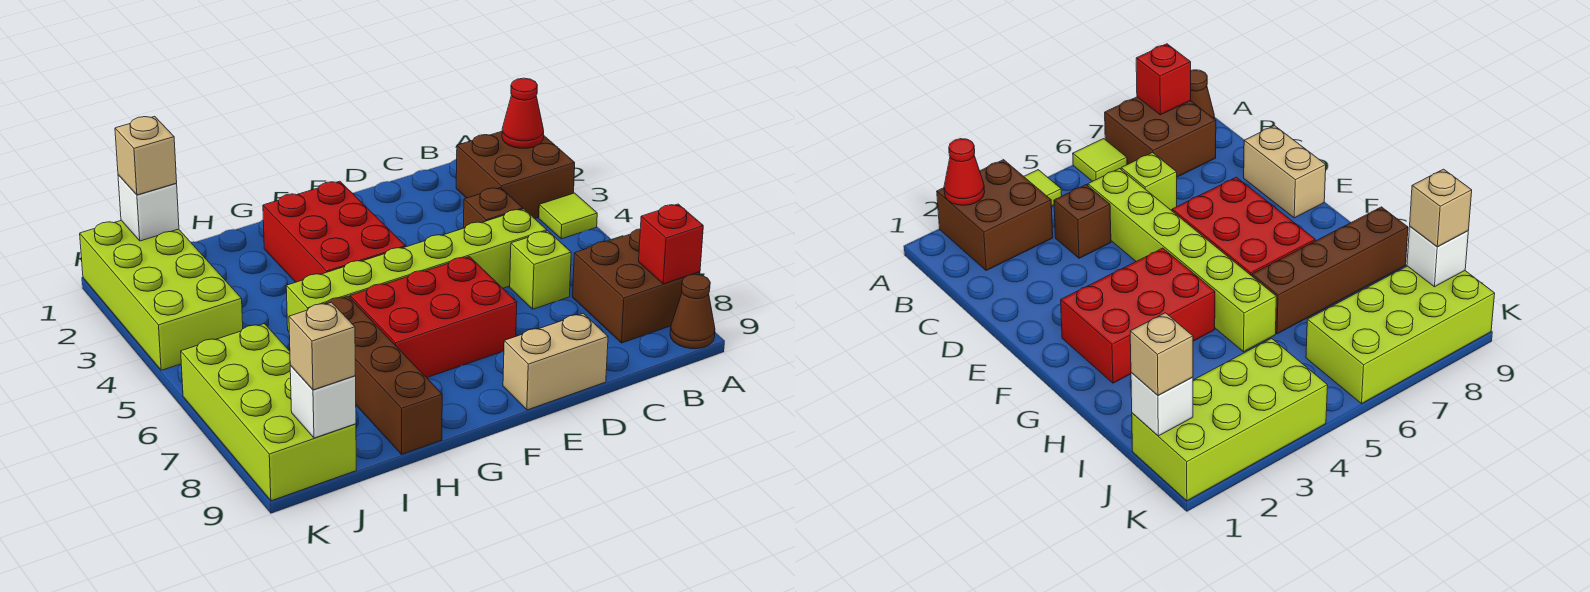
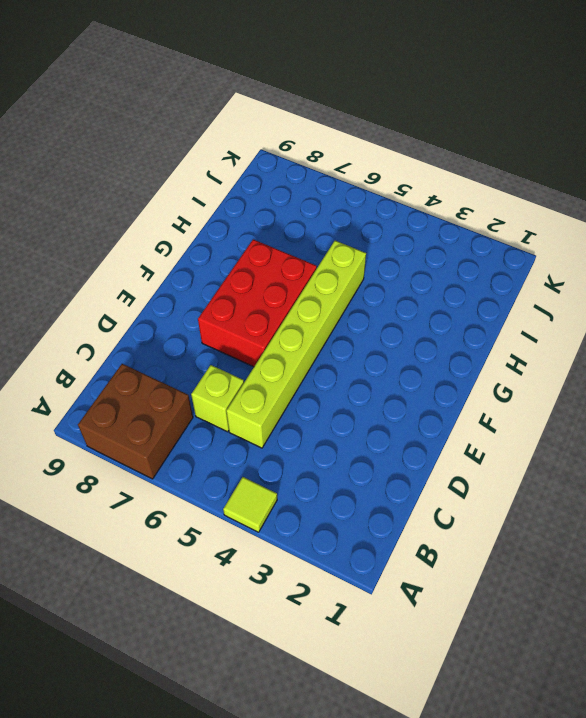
none -> brown brick A2:B3 level 1
none -> lime tile A6 level 1
none -> brown cone A9 level 1

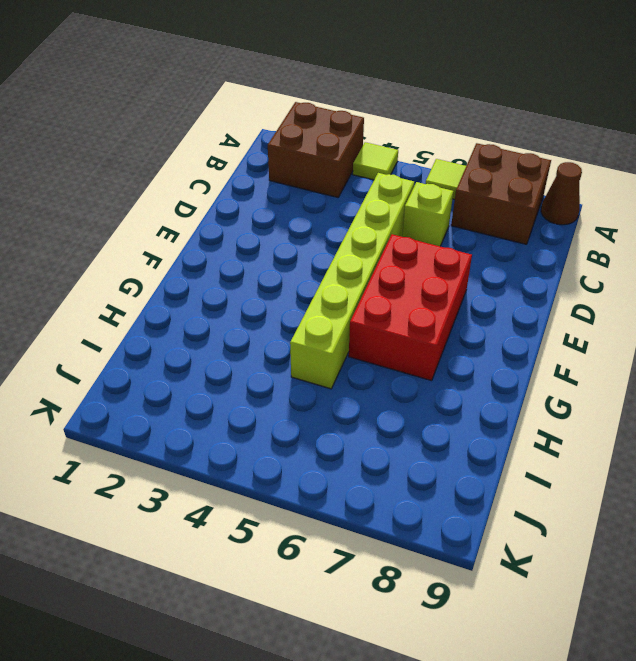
none -> brown brick C4 level 1
none -> tan brick D9:E9 level 1
none -> red brick F2:G4 level 1

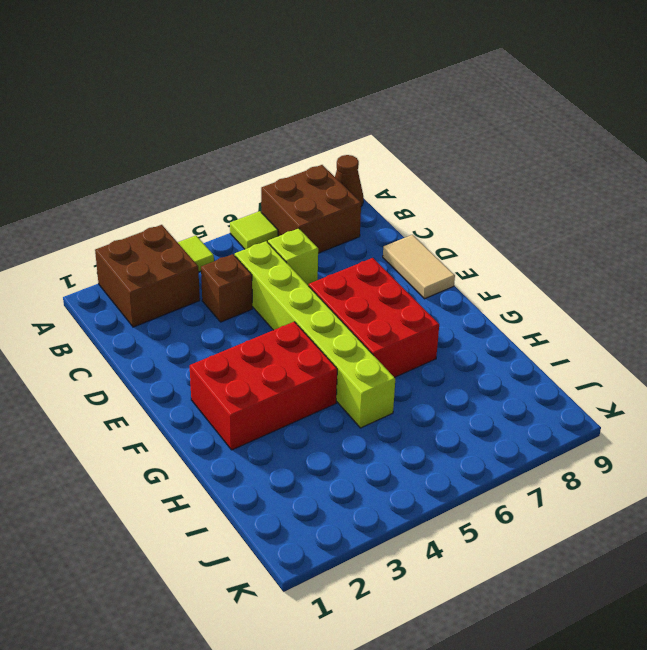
tan tile D9:E9 level 1 -> tan brick D9:E9 level 1
none -> brown brick H6:H9 level 1
none -> lime brick J1:K4 level 1
none -> lime brick J6:K9 level 1

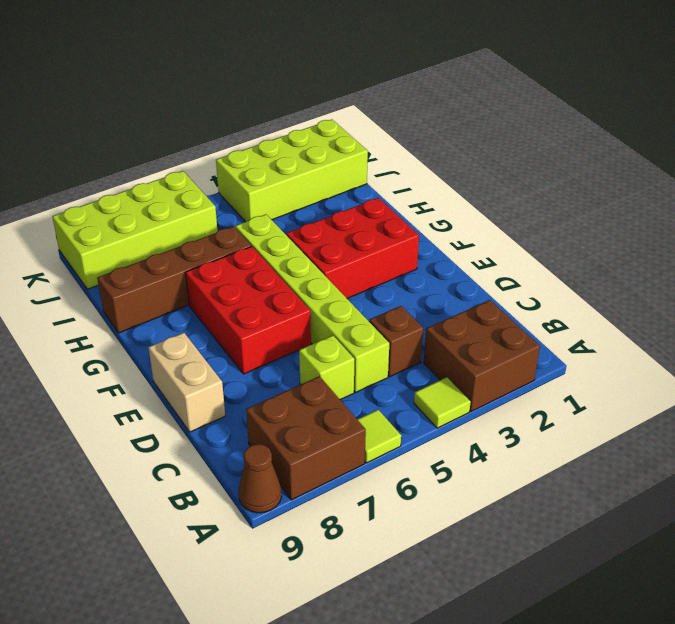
none -> red cone A2 level 2
none -> red brick A8 level 2
none -> white brick J1 level 2

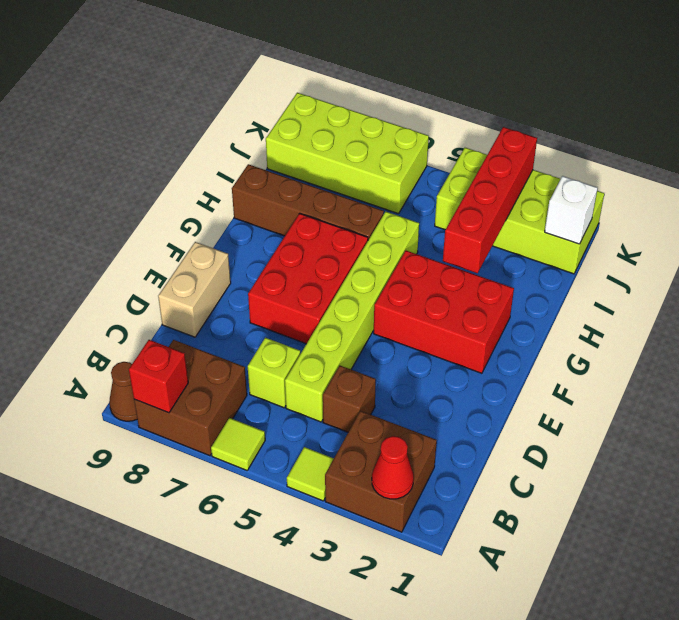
red brick H3:K3 level 2 -> none
none -> white brick J9 level 2
none -> tan brick J1 level 3
none -> tan brick J9 level 3

